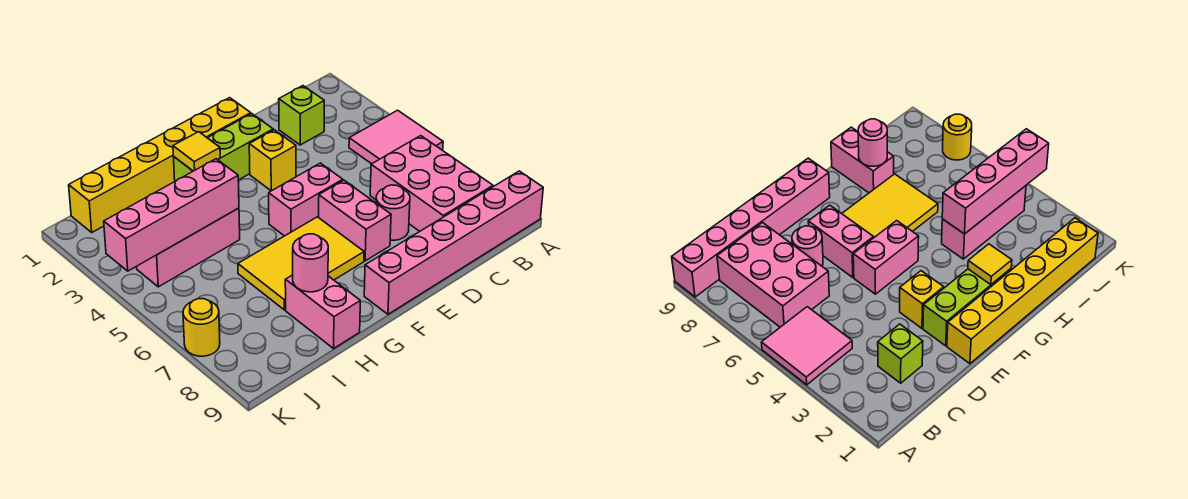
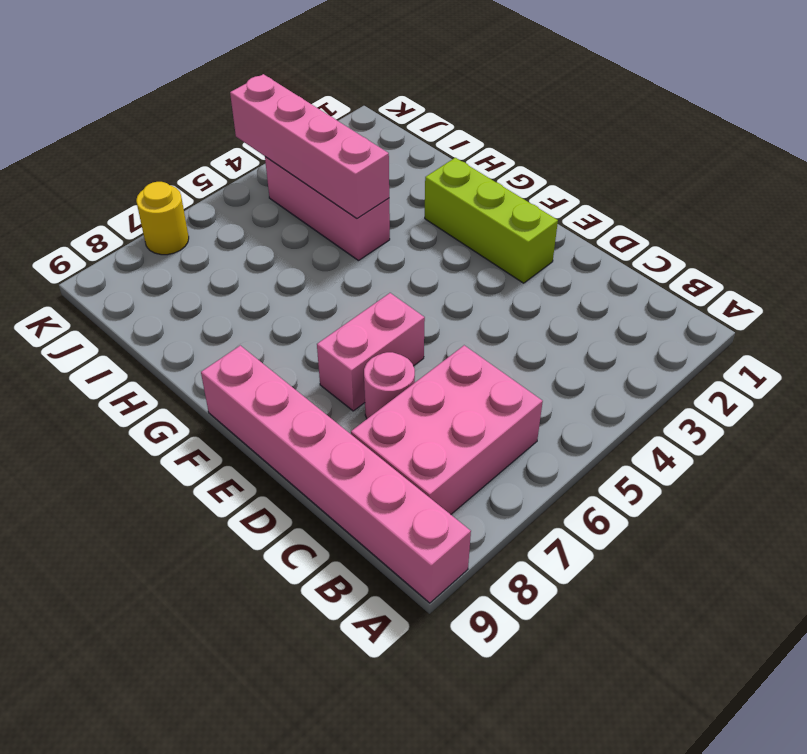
none -> pink tile A4:B5 level 1
none -> lime brick C2 level 1
none -> yellow brick E1:J1 level 1

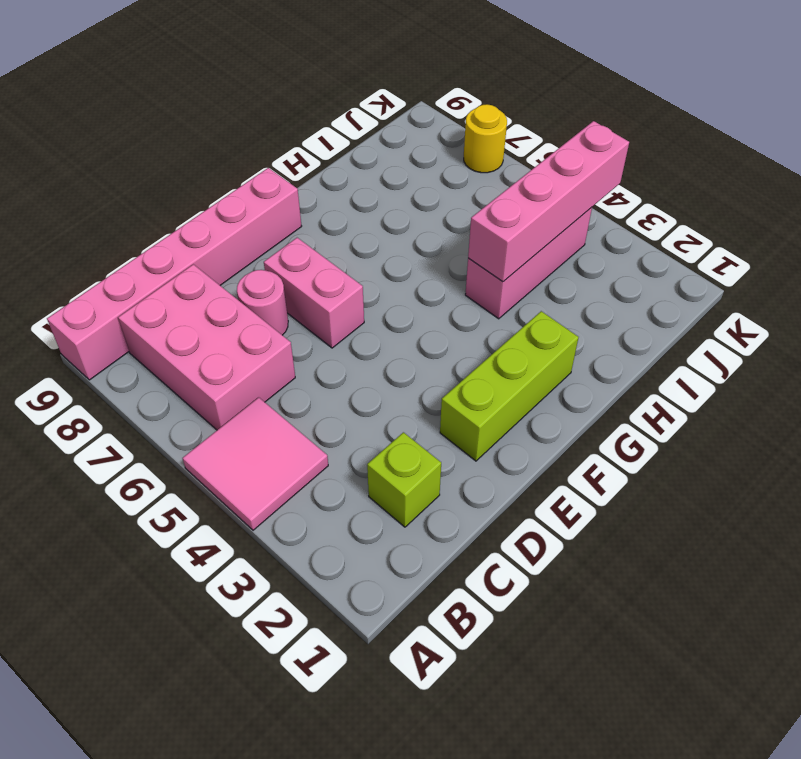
none -> yellow brick E1:J1 level 1
none -> yellow brick E3 level 1
none -> pink brick E5:F5 level 1

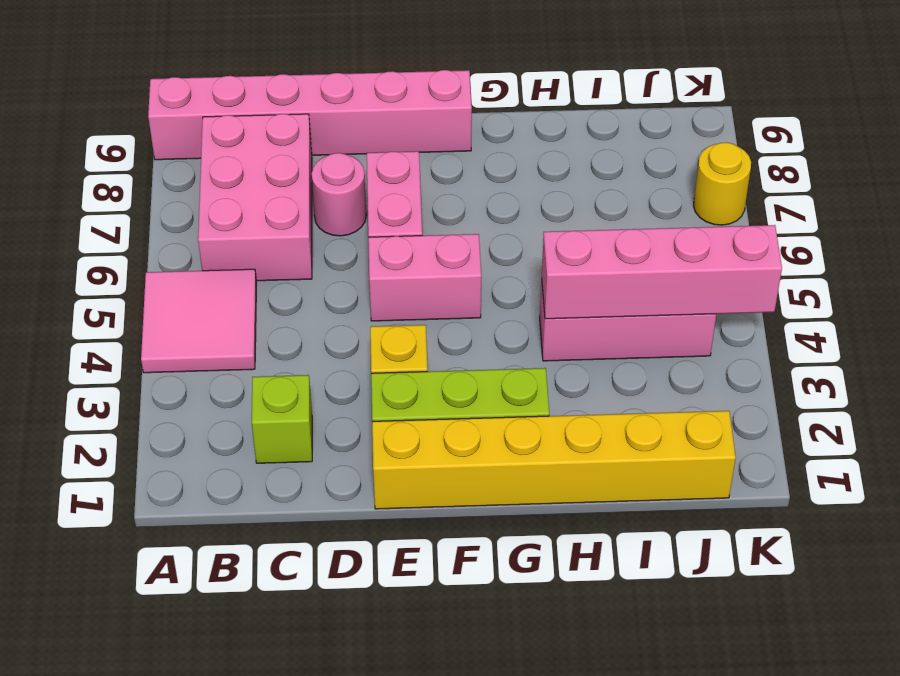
none -> yellow tile F6:H7 level 1
none -> pink brick H8:H9 level 1
none -> yellow tile G2 level 2

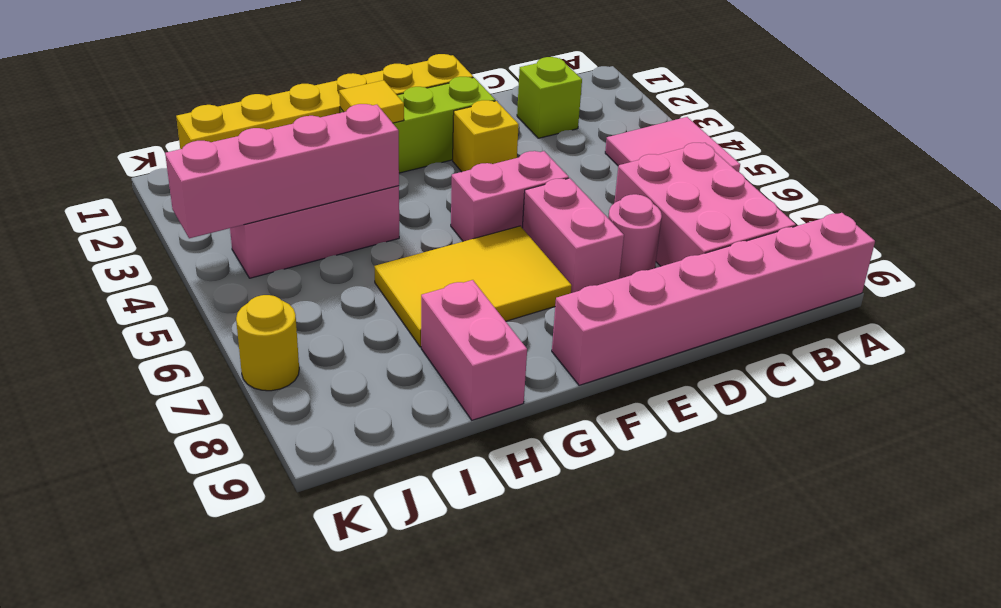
none -> pink round brick H8 level 2

